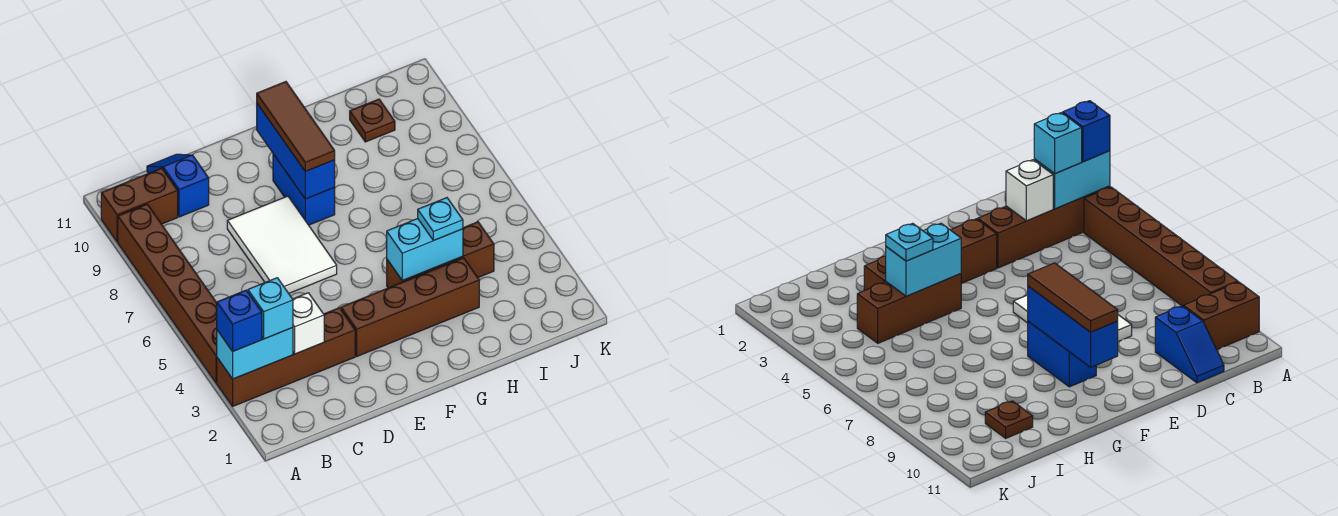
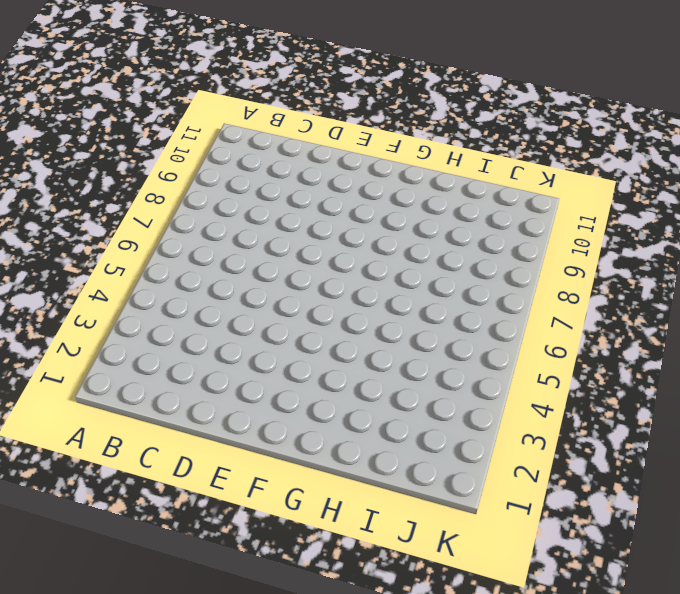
none -> brown brick A3:D3 level 1
none -> brown brick A4:A9 level 1
none -> brown brick A10:B10 level 1

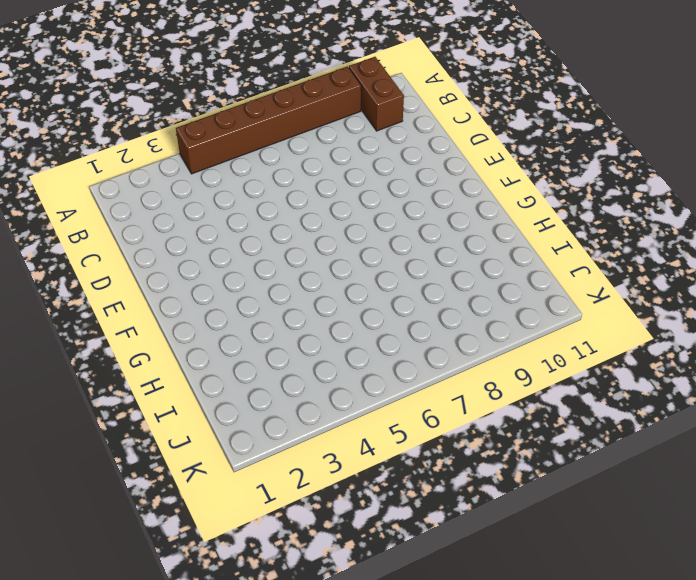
none -> brown brick A3:D3 level 1
none -> blue slope C10:C11 level 1 top 10
none -> white tile D6:E8 level 1

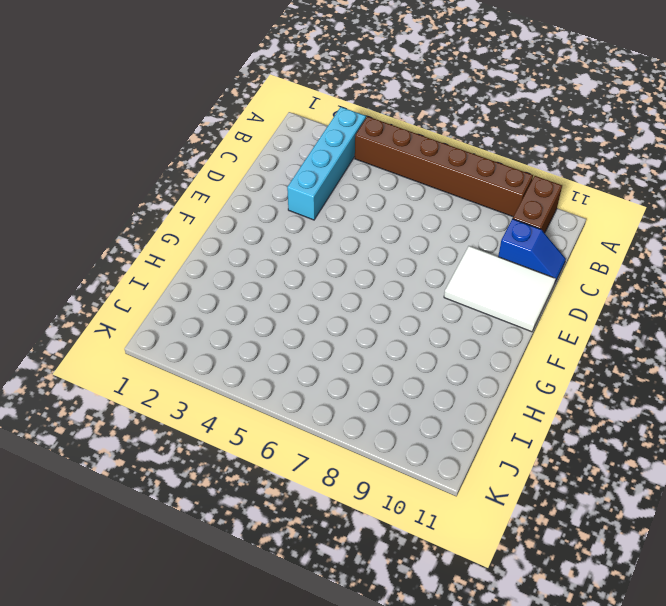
cyan brick A3:D3 level 1 -> brown brick A3:D3 level 1
white tile D9:E11 level 1 -> white tile D6:E8 level 1
none -> brown brick E3:H3 level 1
none -> blue brick F8:F9 level 1
none -> brown brick G4:I4 level 1

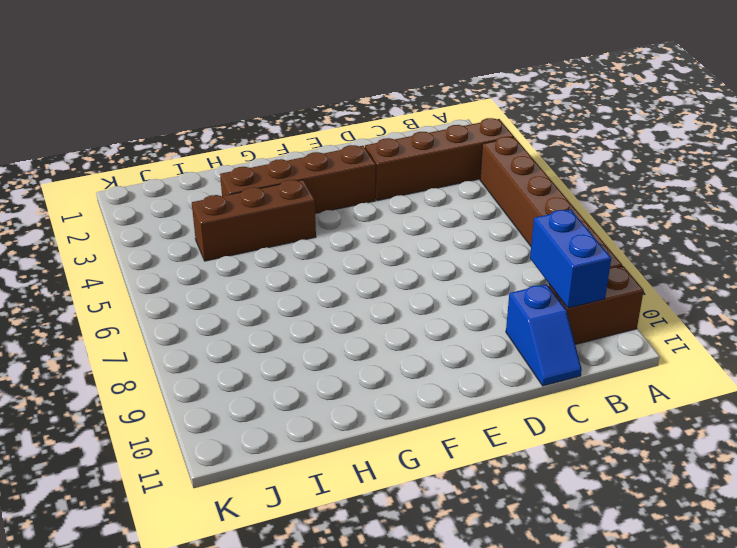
blue brick B9:B10 level 2 -> blue brick F8:F9 level 1
none -> white tile D6:E8 level 1
none -> brown plate I10 level 1
none -> cyan brick A3:B3 level 2

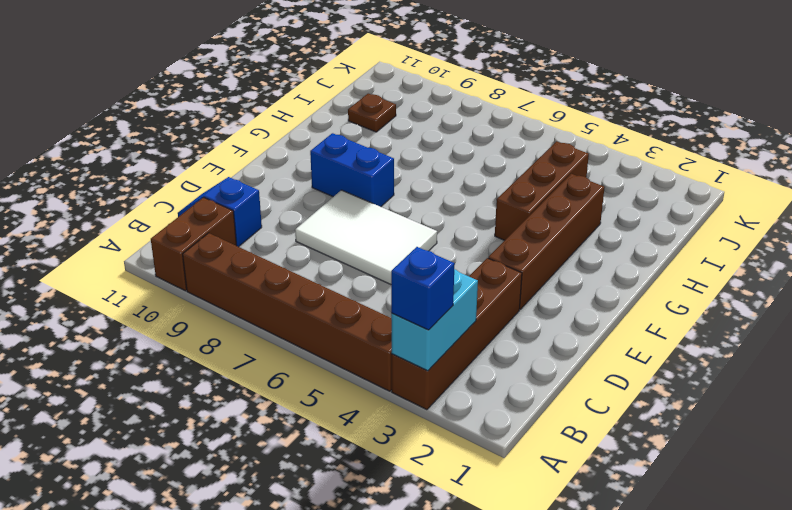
none -> white brick C3 level 2
none -> blue brick F8:F10 level 2
none -> cyan brick G4:H4 level 2

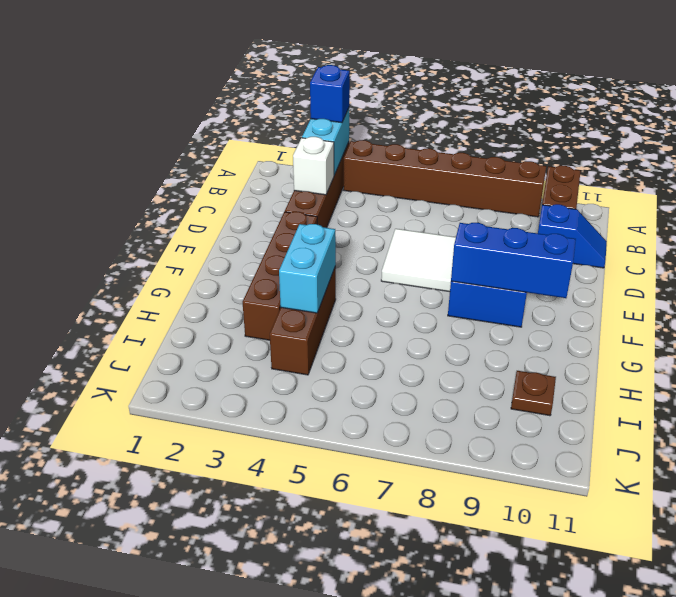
none -> cyan brick B3 level 3
none -> brown tile F8:F10 level 3
none -> cyan plate H4 level 3

